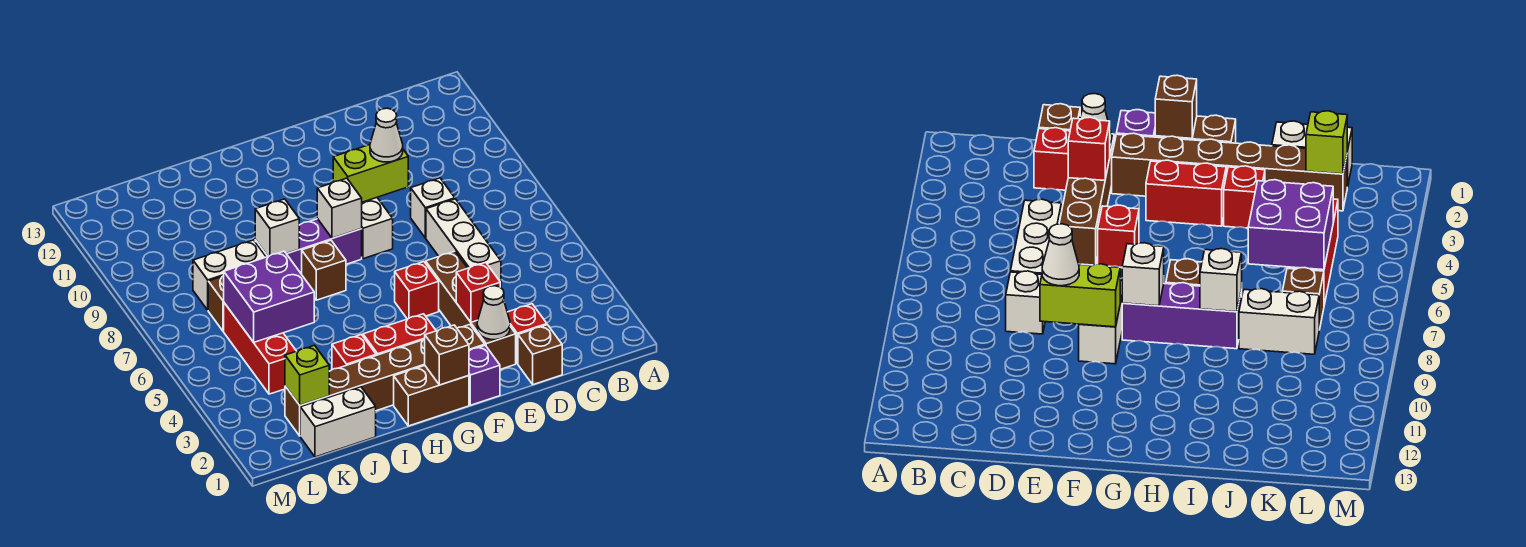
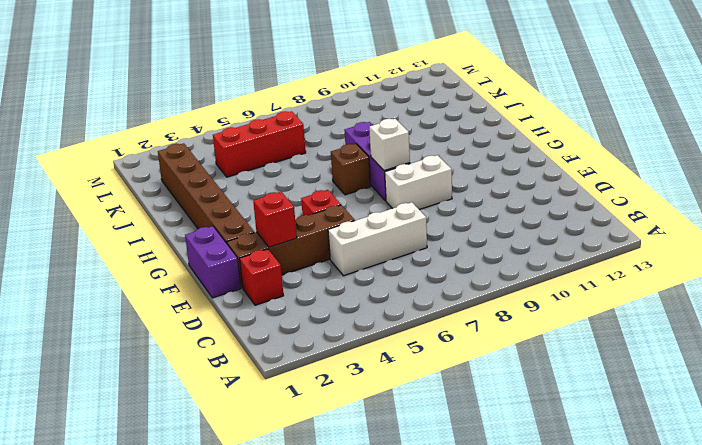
purple brick E1:F1 level 1 -> purple brick F1 level 1
none -> brown brick D1 level 1
none -> white brick D8 level 1
none -> brown brick G1:H1 level 1

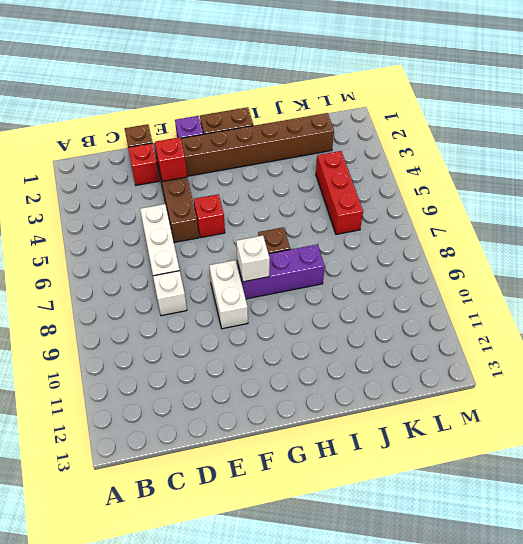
none -> red brick G3:H3 level 1
none -> red brick I3 level 1
none -> white brick J1:K1 level 1

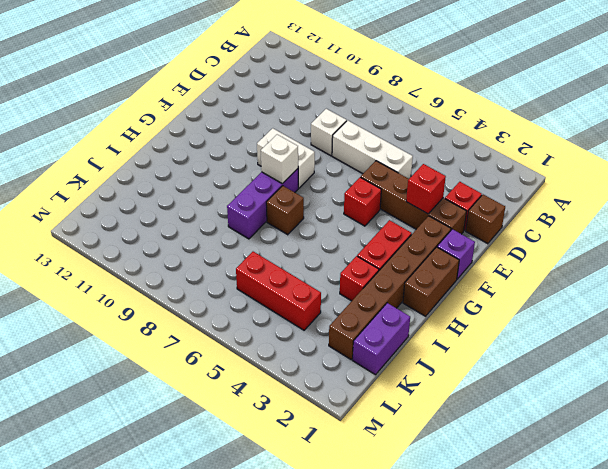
purple brick J1:K1 level 1 -> white brick J1:K1 level 1
none -> white brick J8:K8 level 1
none -> brown brick K7 level 1
none -> white cone E2 level 2

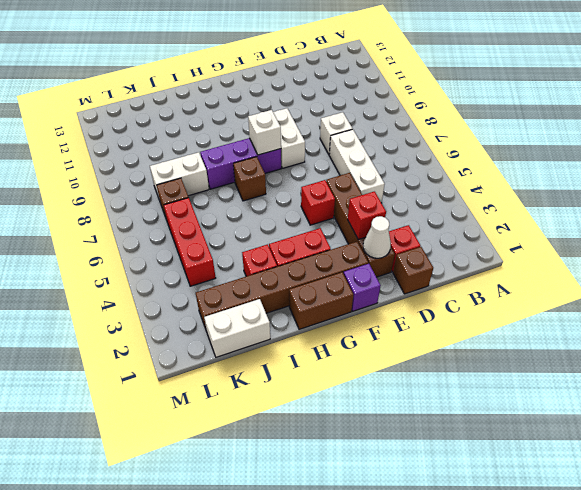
none -> lime brick E9:F9 level 2
none -> brown brick G1 level 2
none -> white brick I8 level 2

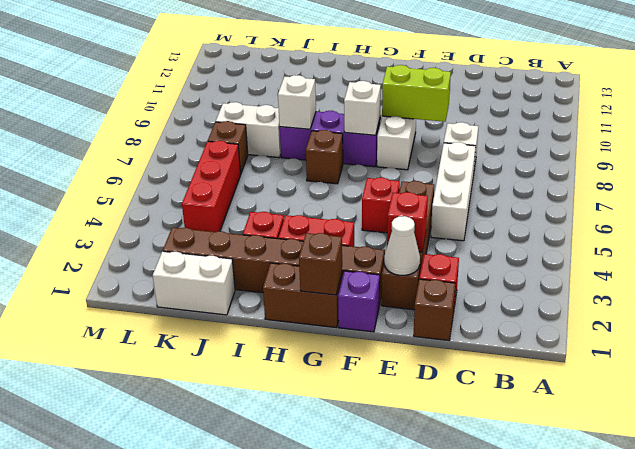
none -> purple brick J5:K6 level 2
none -> lime brick K2 level 2
none -> white cone E9 level 3

